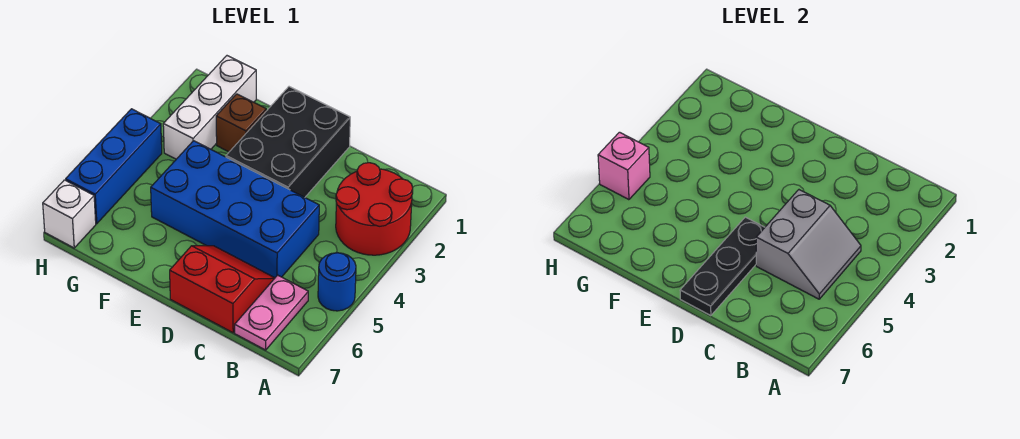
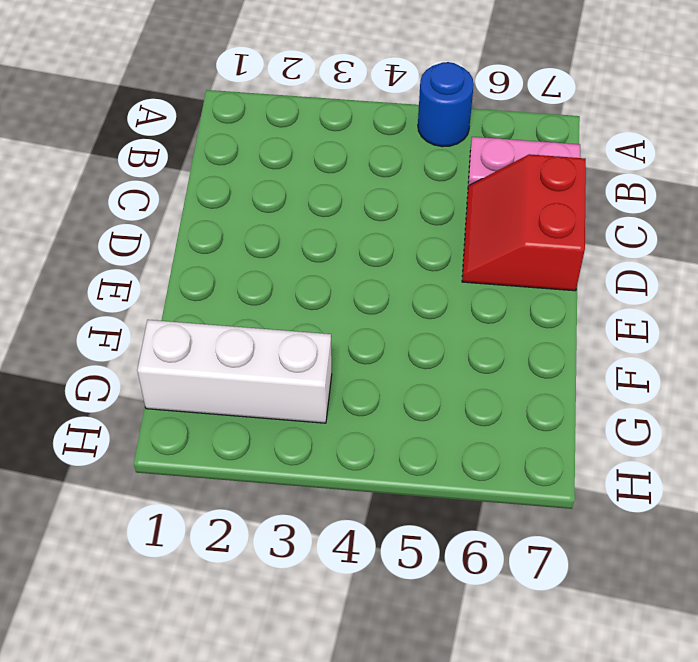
none -> red round brick A2:B3 level 1
none -> blue brick C4:F5 level 1
none -> black brick D1:E3 level 1

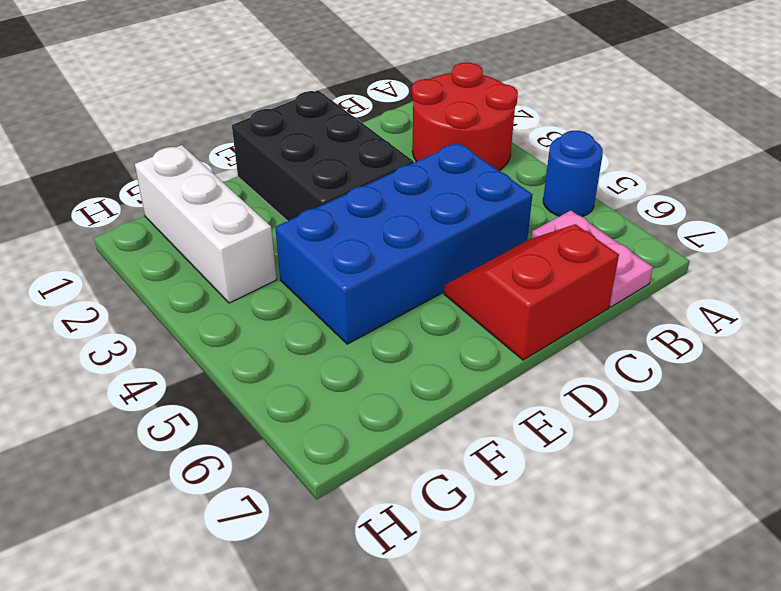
none -> brown brick F2 level 1
none -> blue brick H4:H6 level 1
none -> white brick H7 level 1

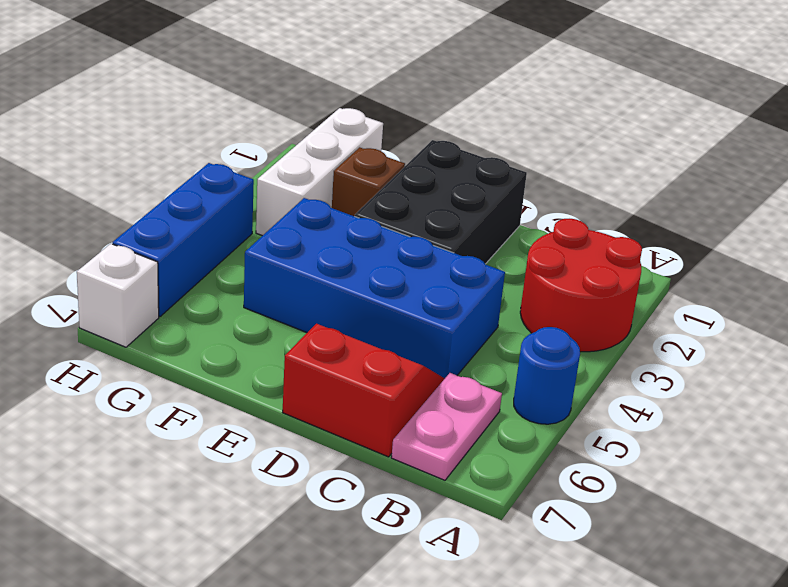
none -> grey slope B4:C5 level 2 top C
none -> black plate D5:D7 level 2
none -> pink brick H5 level 2

